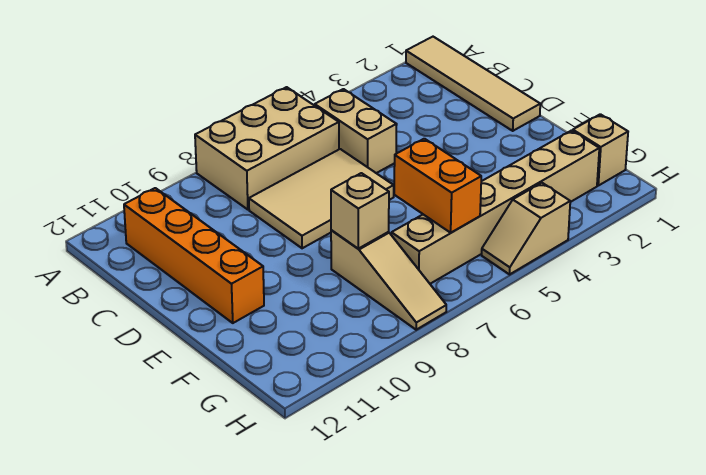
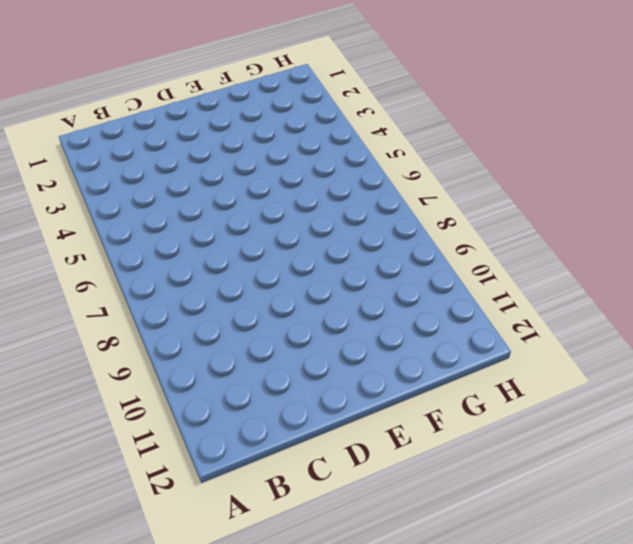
none -> tan tile A1:D1 level 1
none -> tan brick A6:B8 level 1

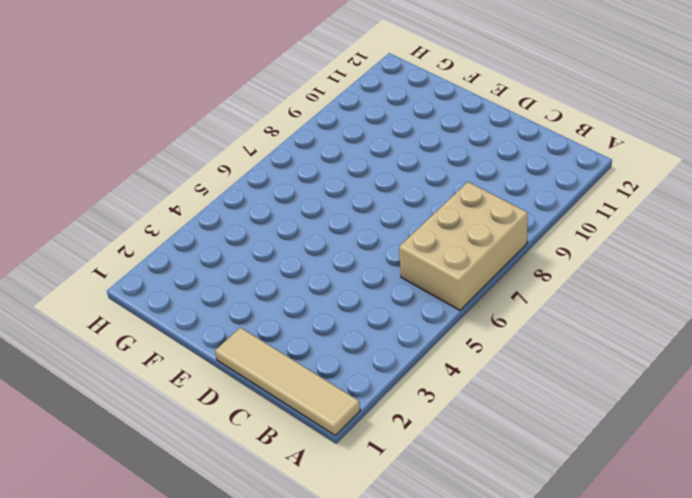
none -> tan brick B5:C5 level 1
none -> orange brick B11:E11 level 1

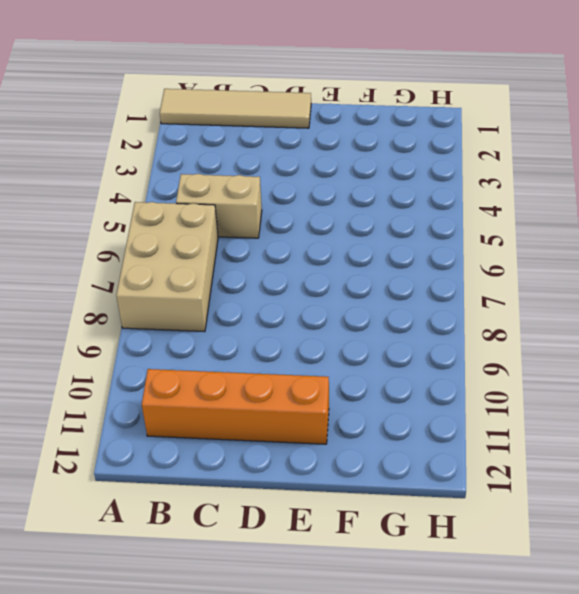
none -> tan tile C6:D8 level 1
none -> tan slope F8:H8 level 1 top F

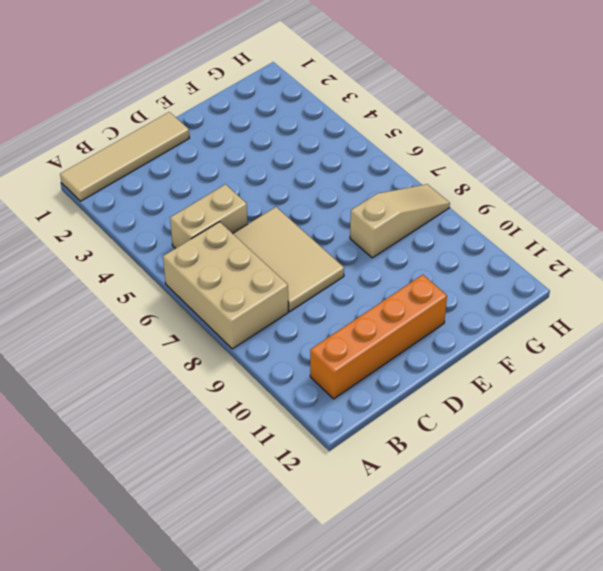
none -> tan brick G1 level 1
none -> tan brick G2:G7 level 1

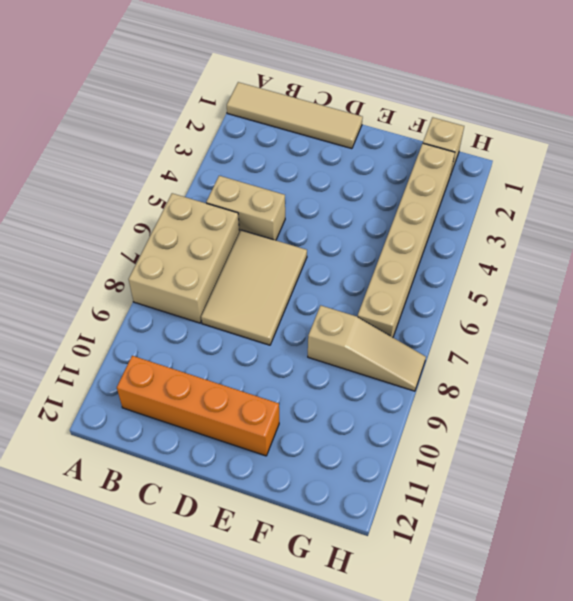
none -> tan slope H4:H5 level 1 top 4
none -> orange brick F6:G6 level 2

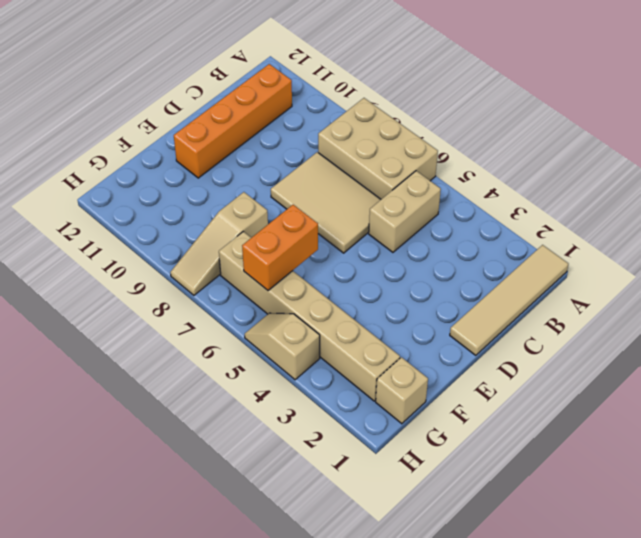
none -> tan brick F8 level 2

